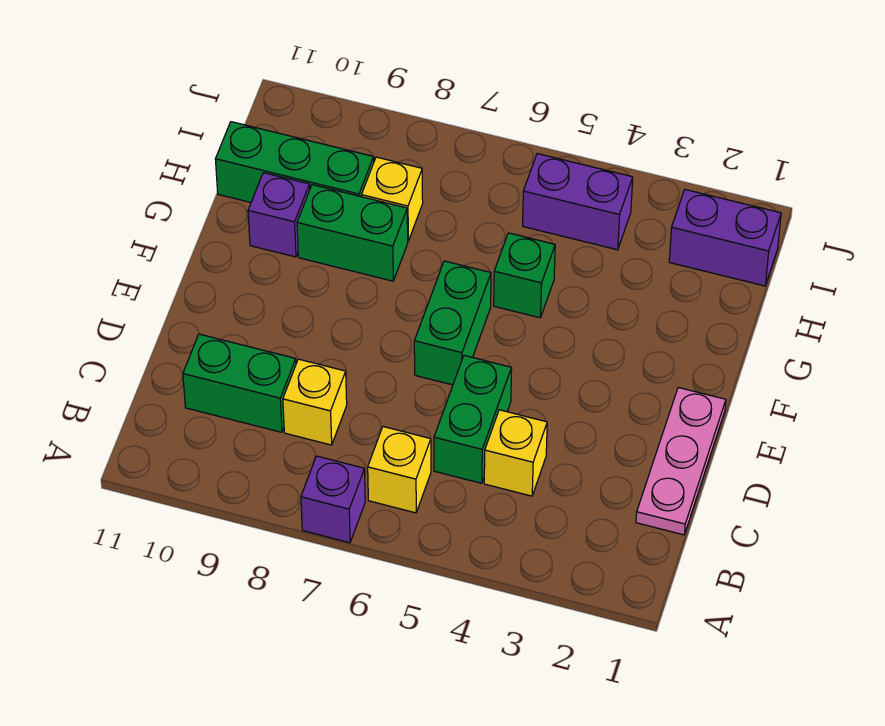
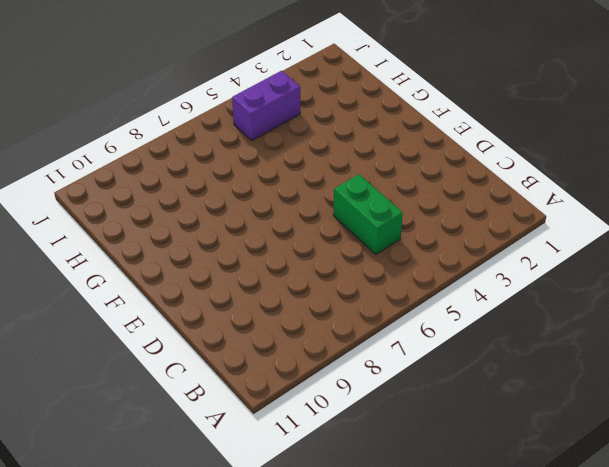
none -> purple brick A7 level 1
none -> yellow brick B6 level 1
none -> pink plate C1:E1 level 1

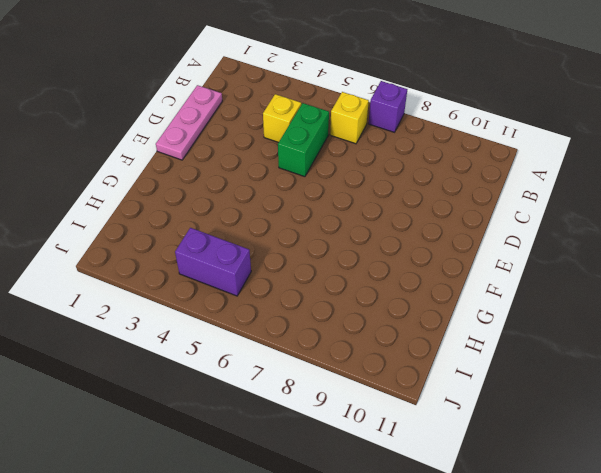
none -> yellow brick C8 level 1
none -> green brick C9:C10 level 1
none -> green brick E6:F6 level 1

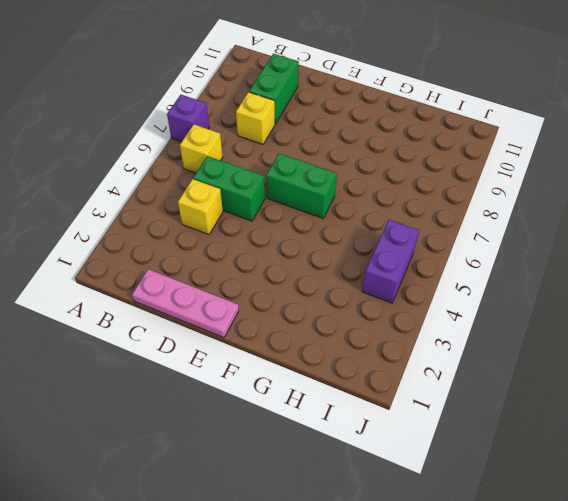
none -> green brick G5 level 1
none -> green brick G8:G9 level 1
none -> purple brick G10 level 1

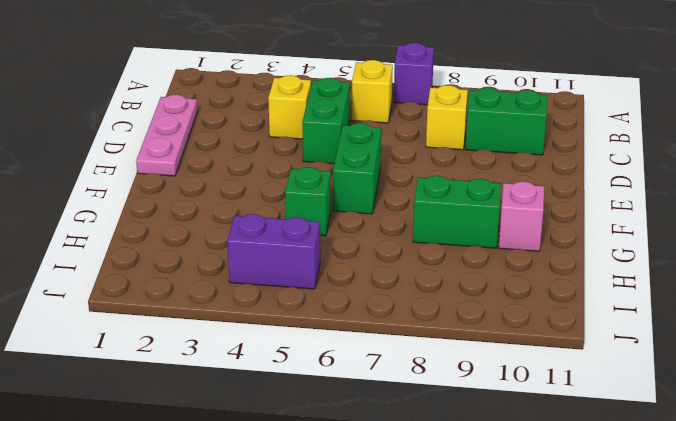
pink brick G10 level 1 -> purple brick G10 level 1
none -> yellow brick H8 level 1
none -> green brick H9:H11 level 1
none -> purple brick I1:I2 level 1

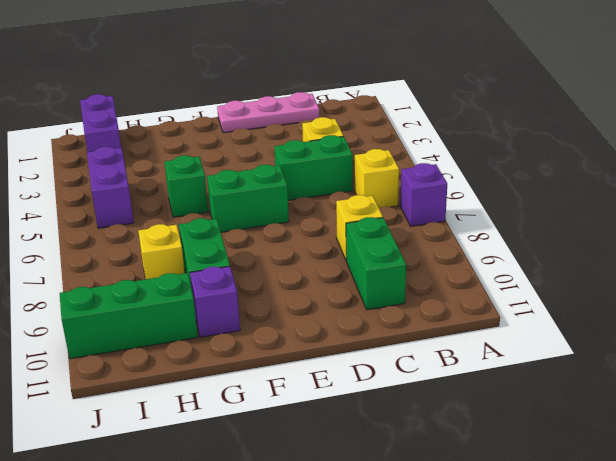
green brick H10:J10 level 1 -> green brick H9:H11 level 1

